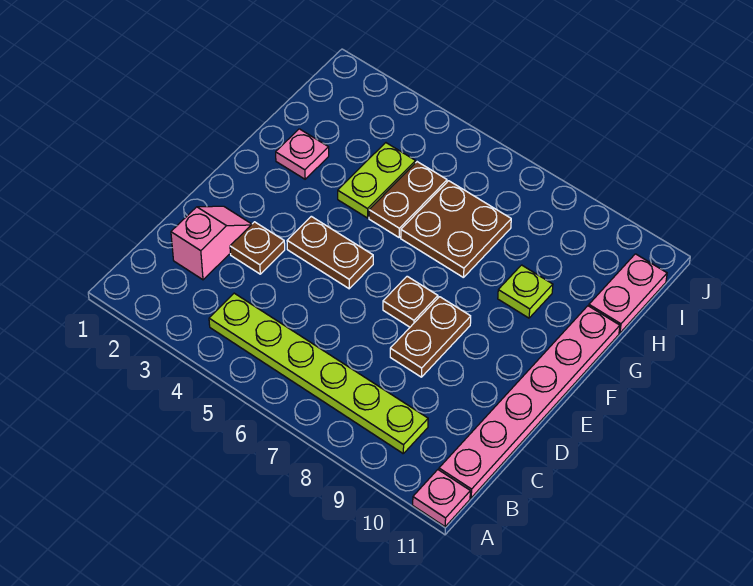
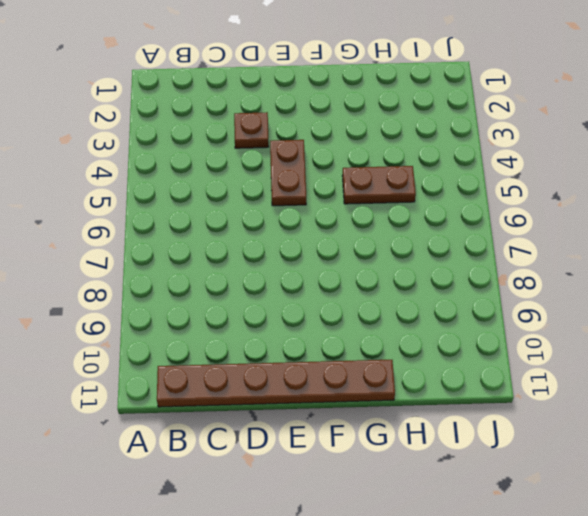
brown plate B11:G11 level 1 -> pink plate B11:G11 level 1
none -> pink plate A11 level 1
none -> lime plate B4:B9 level 1
none -> pink slope C2:D2 level 1 top C

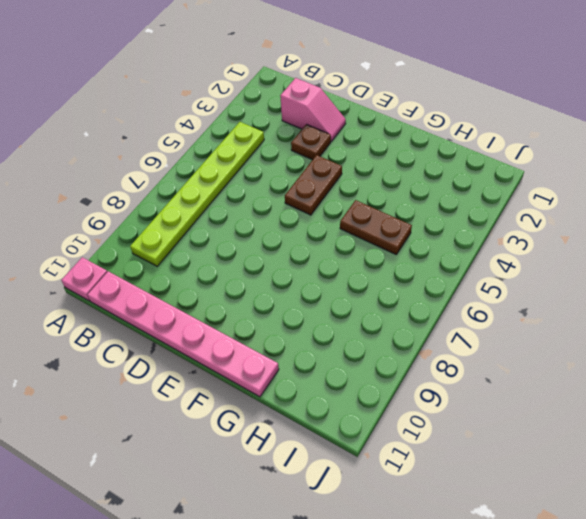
none -> brown plate D8:E8 level 1
none -> brown plate E7 level 1
none -> pink plate G2 level 1

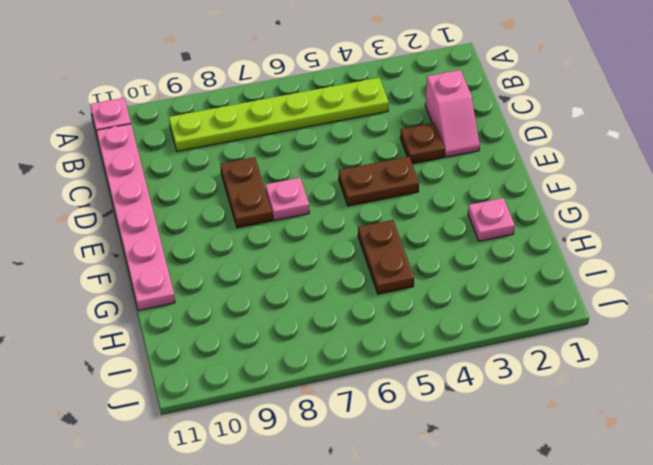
pink plate E7 level 1 -> brown plate E7 level 1
none -> lime plate G4:H4 level 1
none -> brown plate G6:H7 level 1
none -> lime plate G9 level 1

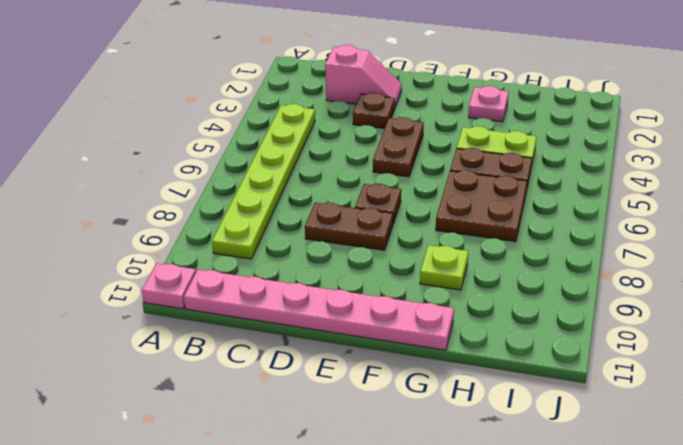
none -> pink plate H11:I11 level 1

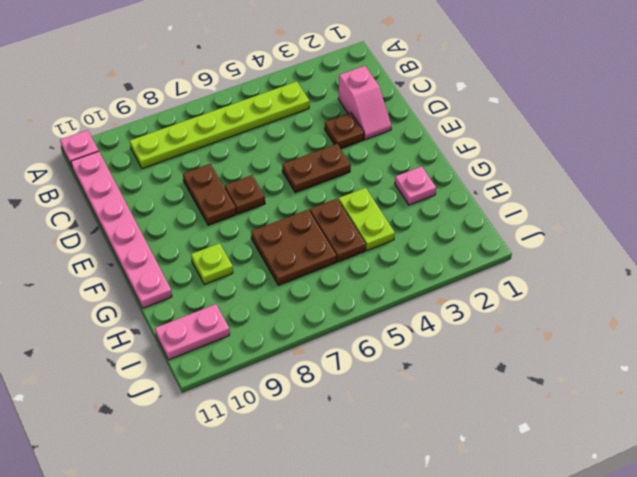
pink plate I10:I11 level 1 -> pink plate H11:I11 level 1

